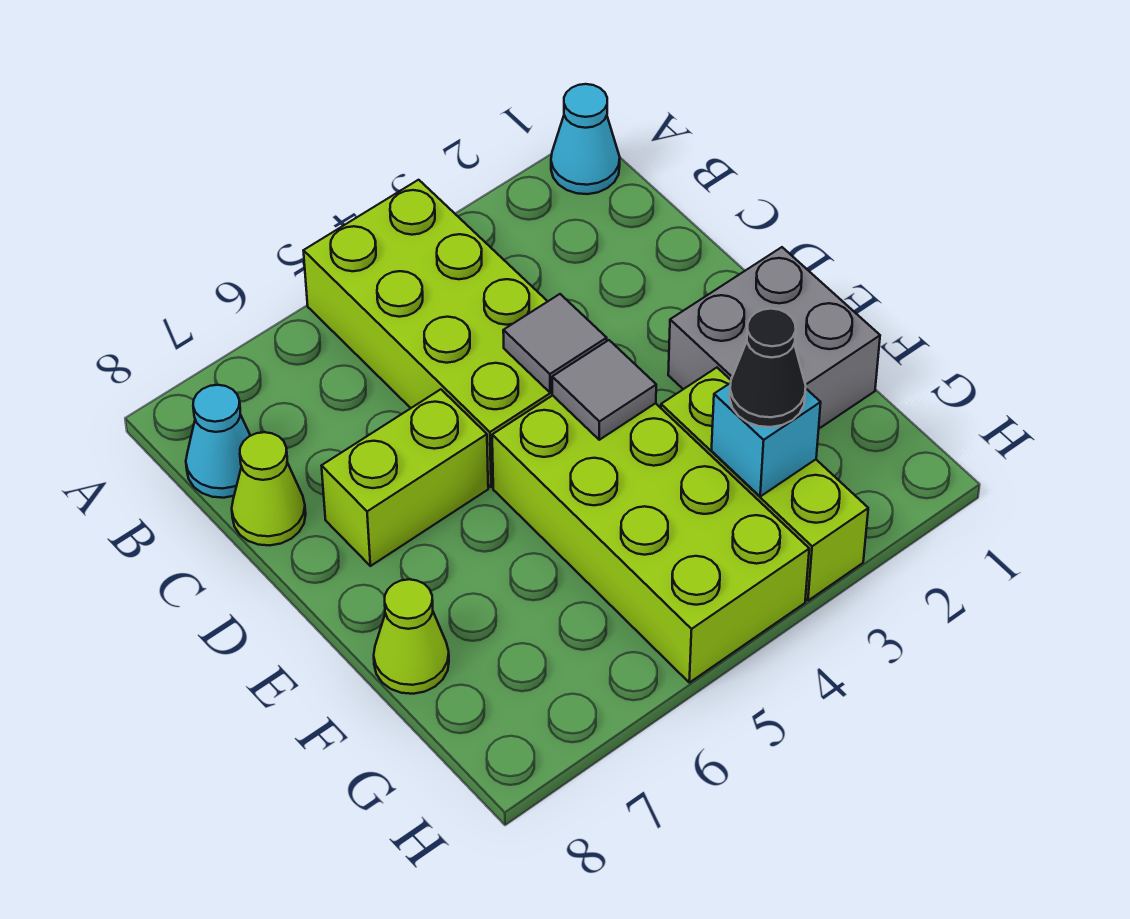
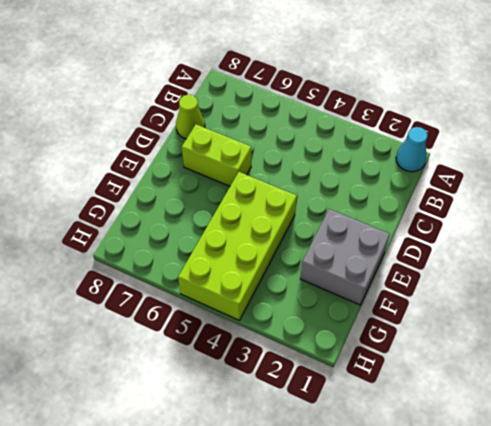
none -> lime brick A4:D5 level 1
none -> cyan cone B8 level 1
none -> lime brick F3:H3 level 1

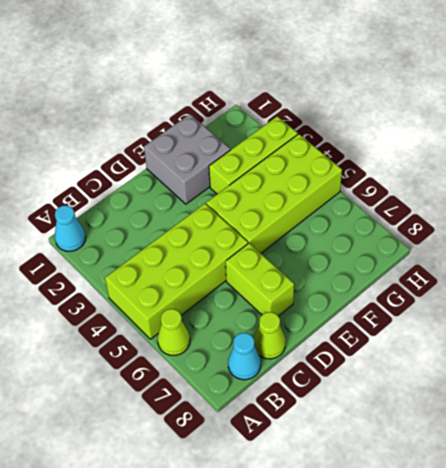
lime cone A6 level 1 -> lime cone F8 level 1
none -> grey tile D4 level 2
none -> grey tile E4 level 2
none -> cyan brick G3 level 2

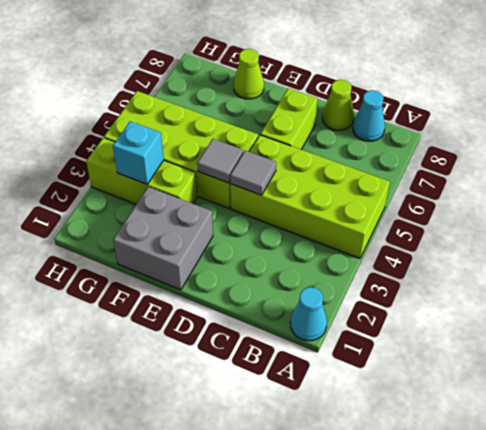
none -> black cone G3 level 3

